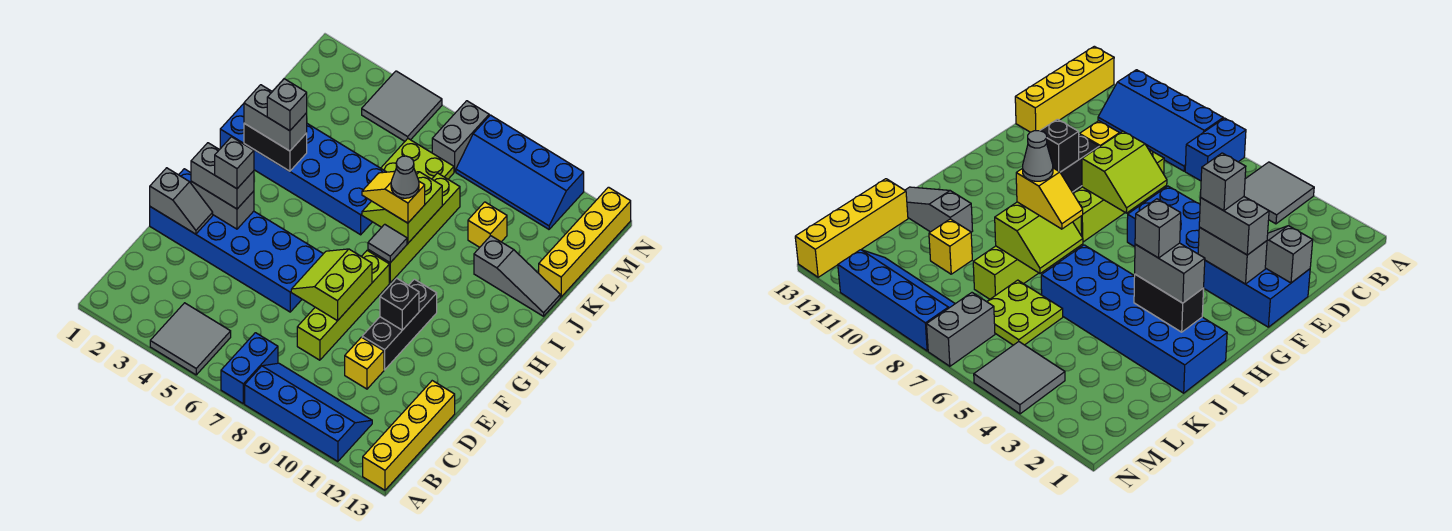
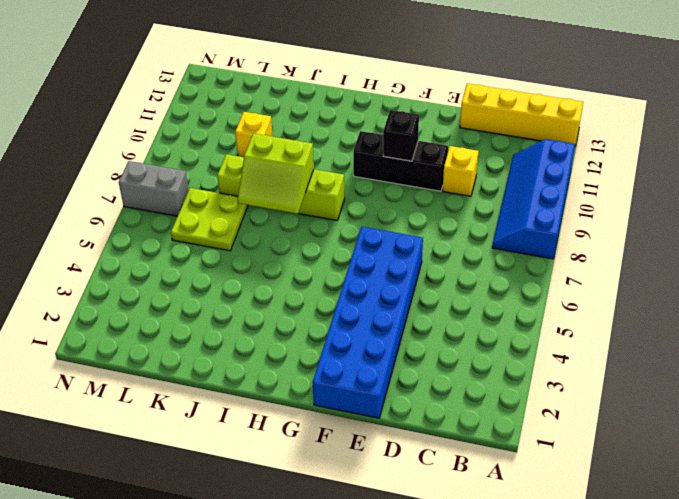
none -> grey tile A4:B5 level 1
none -> blue brick A7:B7 level 1
none -> lime brick D8:G8 level 1
none -> blue brick I1:J6 level 1

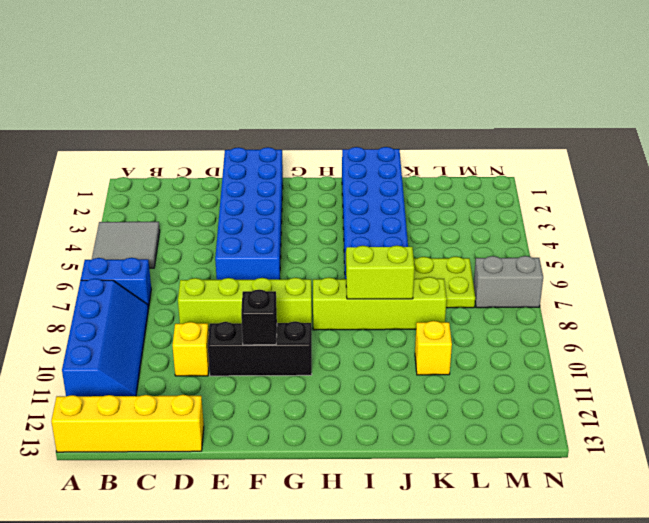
none -> grey slope J11:J13 level 1 top 11
none -> yellow brick K13:N13 level 1
none -> grey tile M4:N5 level 1
none -> blue slope M8:N11 level 1 top N

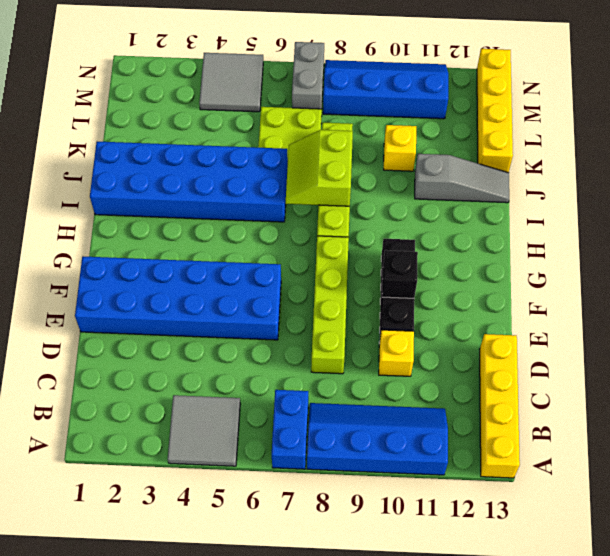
blue slope M8:N11 level 1 top M -> blue slope M8:N11 level 1 top N
none -> grey slope E1:E2 level 2 top 1
none -> lime slope E7:F8 level 2 top 8
none -> grey brick F2:F3 level 2
none -> grey tile H8 level 2

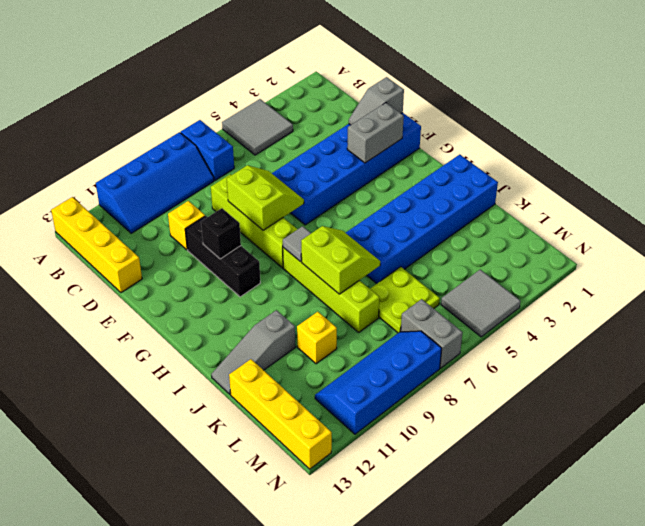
none -> black brick I2:I3 level 2
none -> grey brick F2:F3 level 3
none -> grey brick I2:I3 level 3
none -> yellow slope I7:I8 level 3 top 8

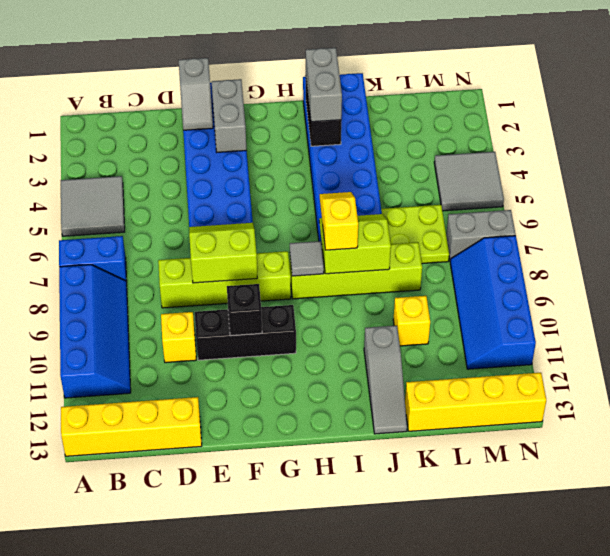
none -> grey brick F2:F3 level 3
none -> grey brick F3 level 4
none -> grey brick I3 level 4
none -> grey cone I8 level 4

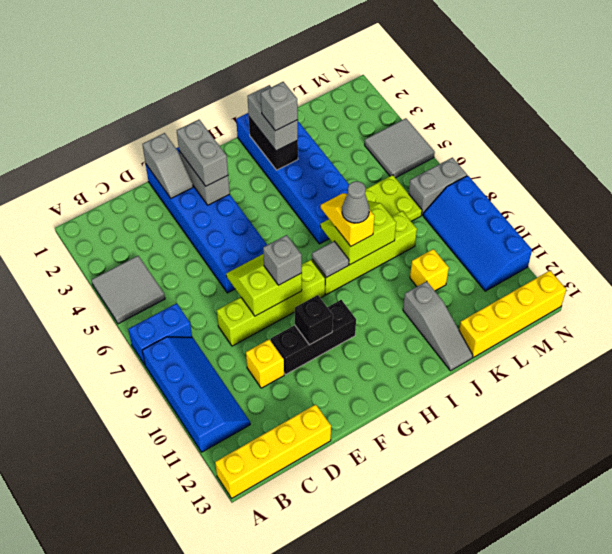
grey brick F8 level 3 -> grey brick F3 level 4

